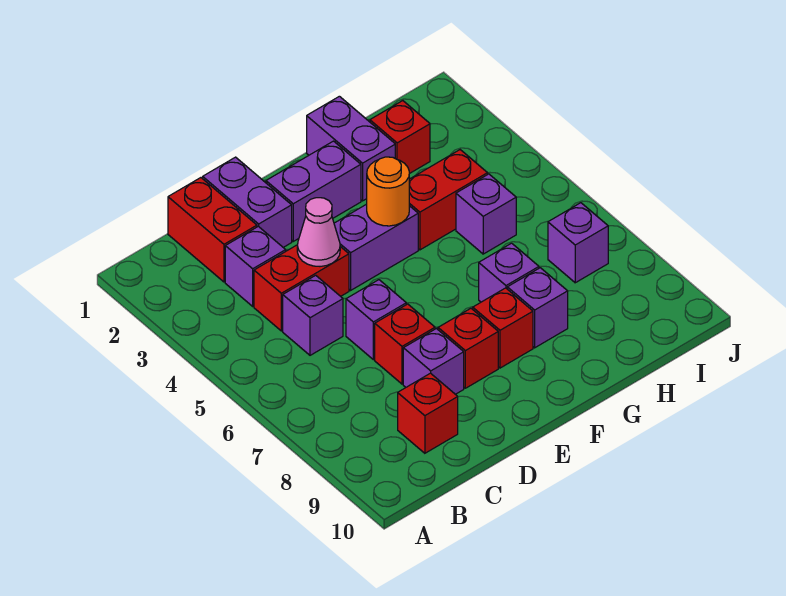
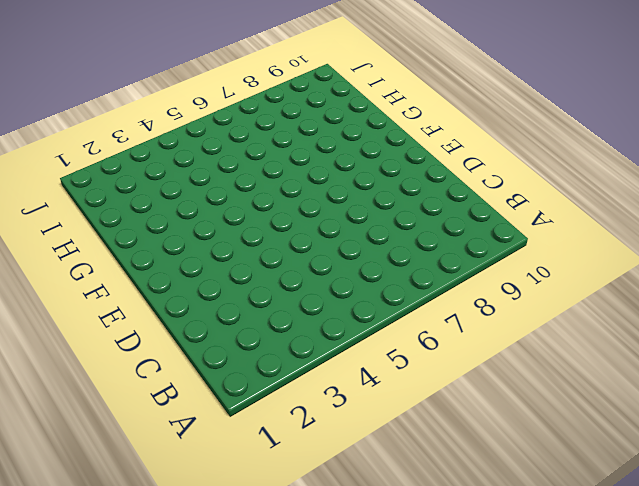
none -> red brick C1:C2 level 1
none -> purple brick C3 level 1
none -> red brick C4:D4 level 1

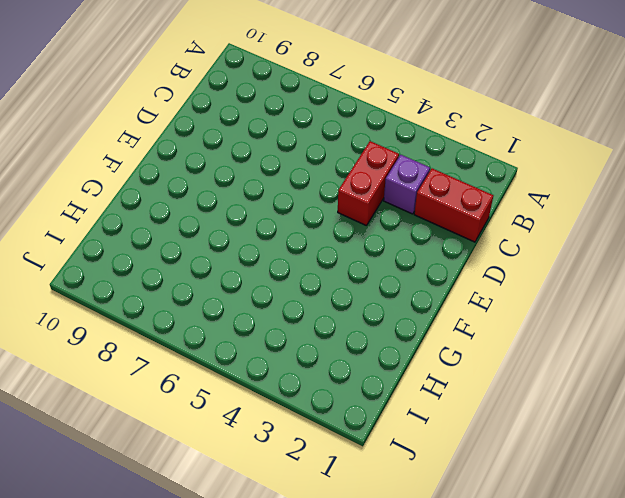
none -> purple brick C5 level 1
none -> red brick C9 level 1
none -> purple brick D1:D2 level 1

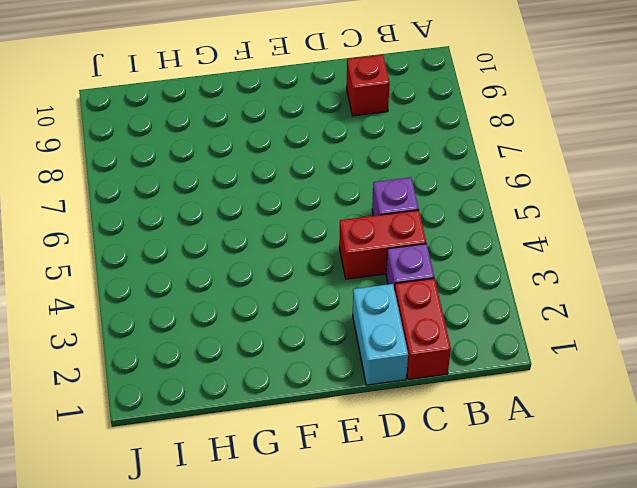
cyan brick D1:D2 level 1 -> purple brick D1:D2 level 1
none -> purple brick D6 level 1
none -> red brick D7 level 1
none -> purple brick D8 level 1

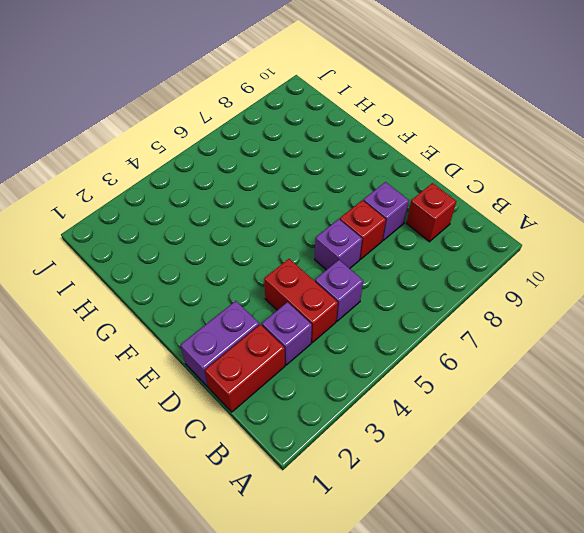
none -> purple brick E2:F2 level 1
none -> purple brick E4:F4 level 1
none -> red brick E8 level 1

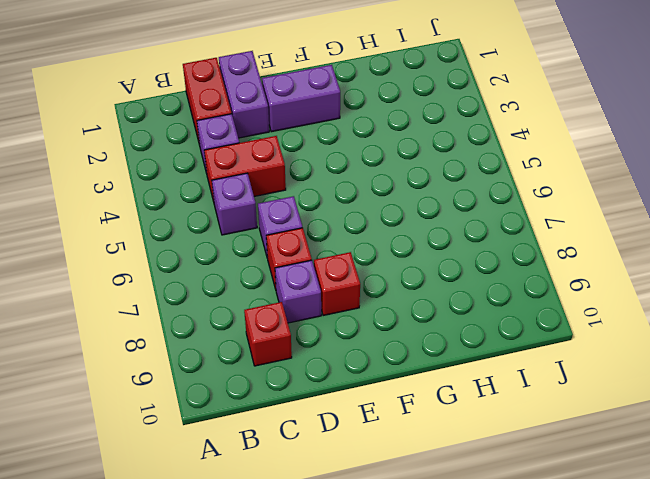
none -> purple brick E4:F4 level 1
none -> red brick F8 level 1
none -> purple brick G1:G2 level 1

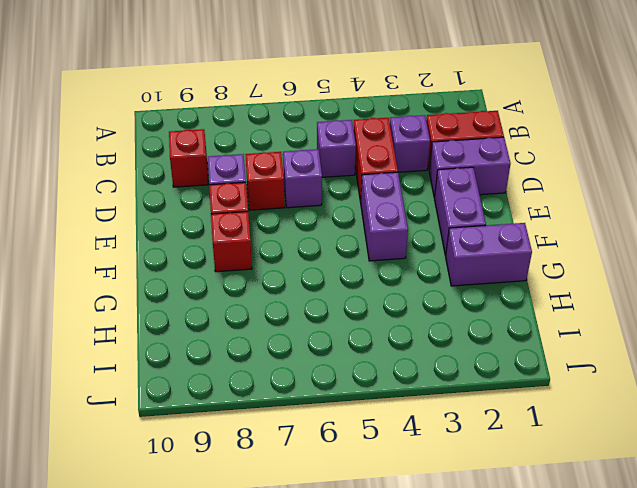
none -> red brick G4:H4 level 1
none -> purple brick G7 level 1
none -> purple brick G8 level 1

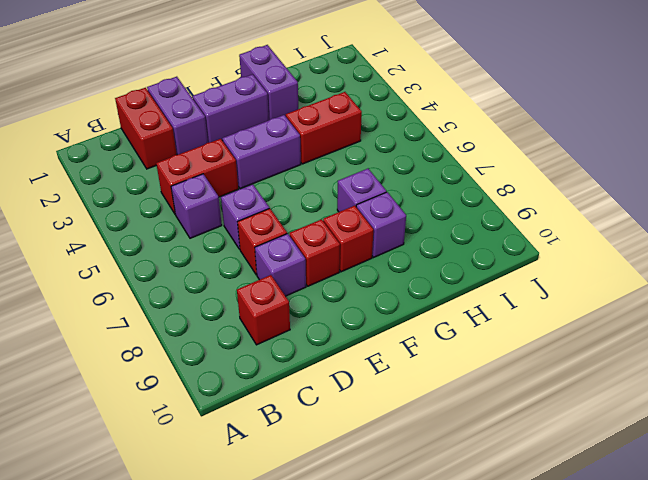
none -> purple brick C3 level 1
none -> red brick H2 level 1
none -> purple brick H5 level 1

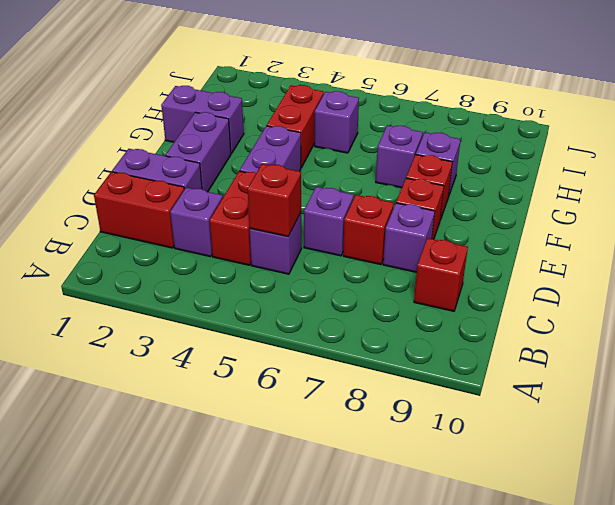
red brick C5 level 2 -> red brick H2 level 1
none -> purple brick I7 level 1
none -> pink cone D4 level 2
none -> orange round brick F4 level 2

